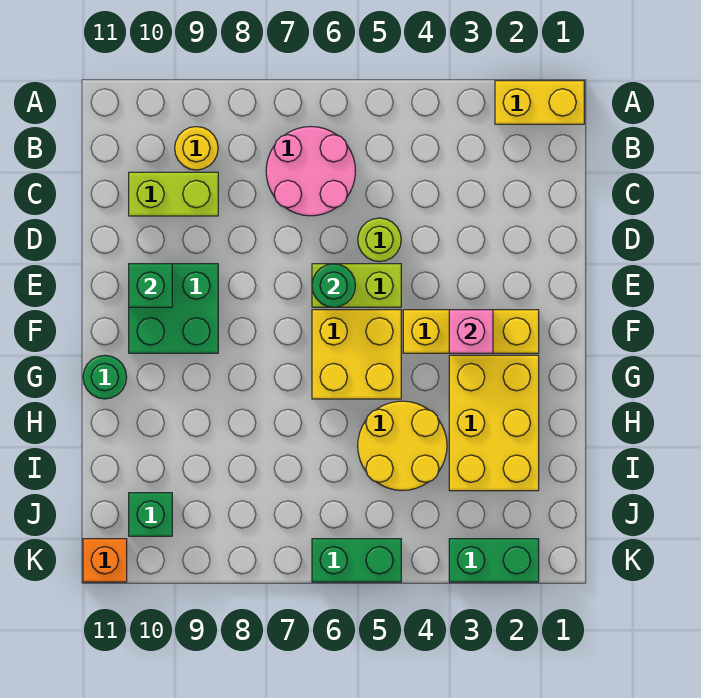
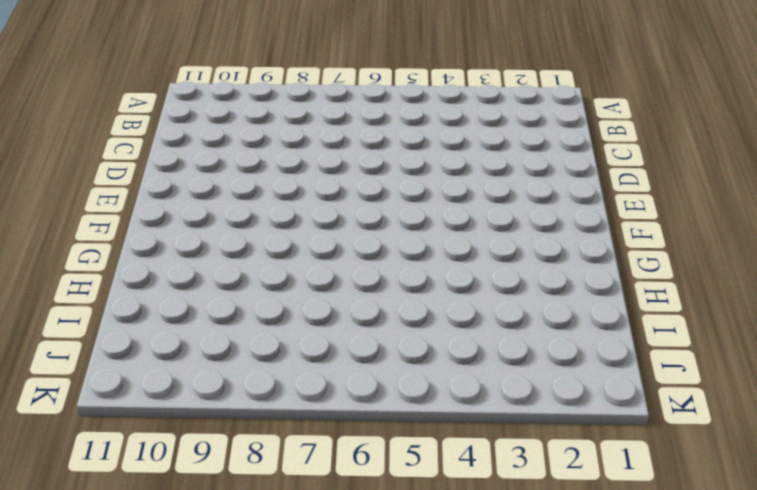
none -> yellow brick A1:A2 level 1
none -> pink round brick B6:C7 level 1
none -> yellow round brick B9 level 1

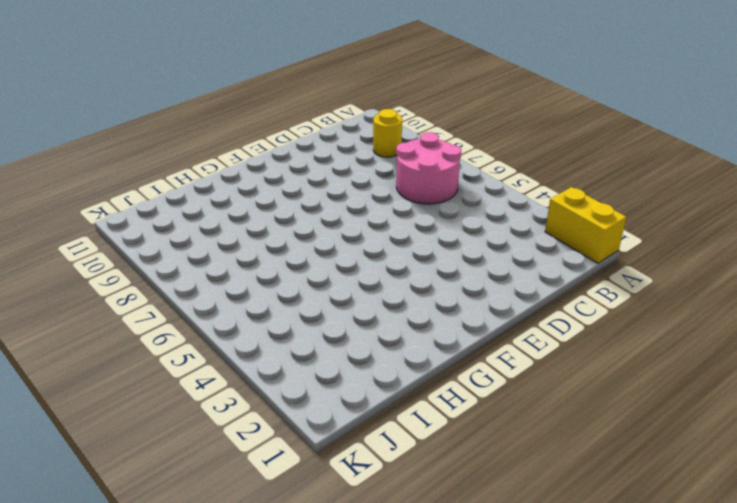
none -> lime brick C9:C10 level 1
none -> lime round brick D5 level 1
none -> lime brick E5:E6 level 1

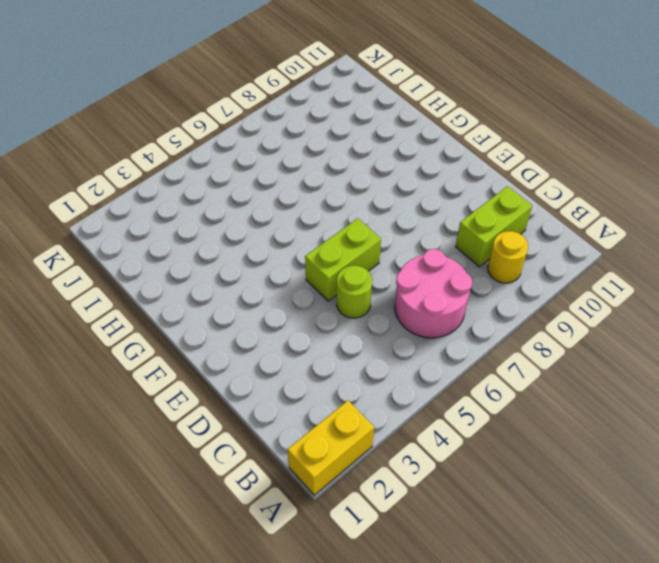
none -> green brick E9:F10 level 1
none -> yellow brick F2:F4 level 1
none -> yellow brick F5:G6 level 1

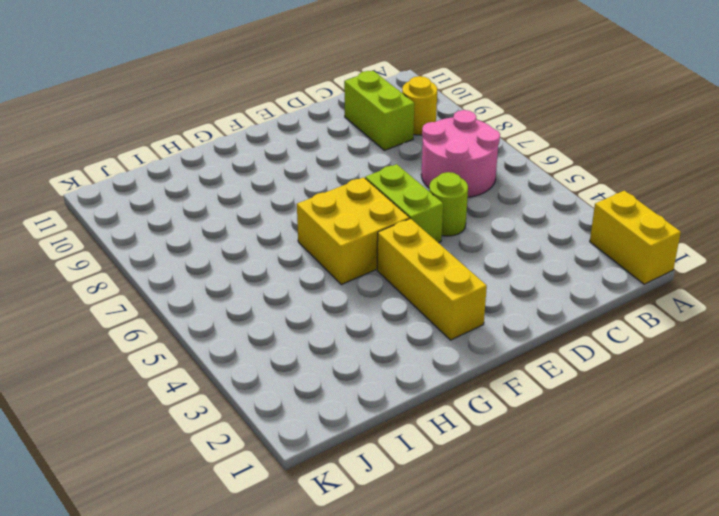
none -> green brick E9:F10 level 1
none -> yellow brick G2:I3 level 1
none -> green round brick G11 level 1

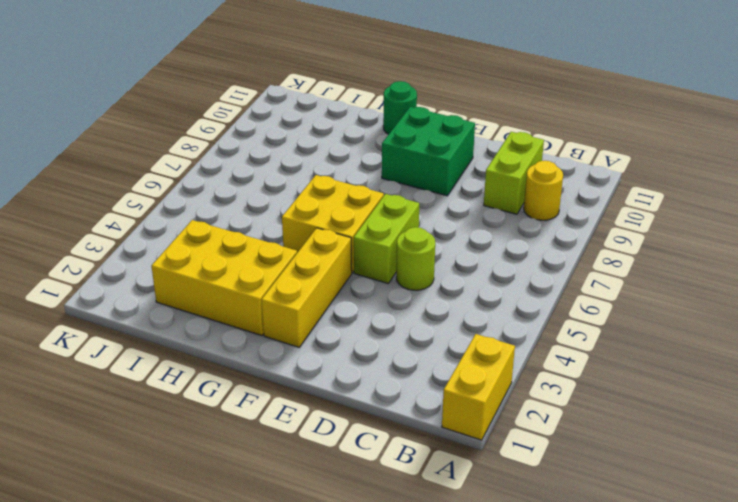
none -> pink round brick B6:C7 level 1
none -> yellow round brick H4:I5 level 1
none -> green brick J10 level 1

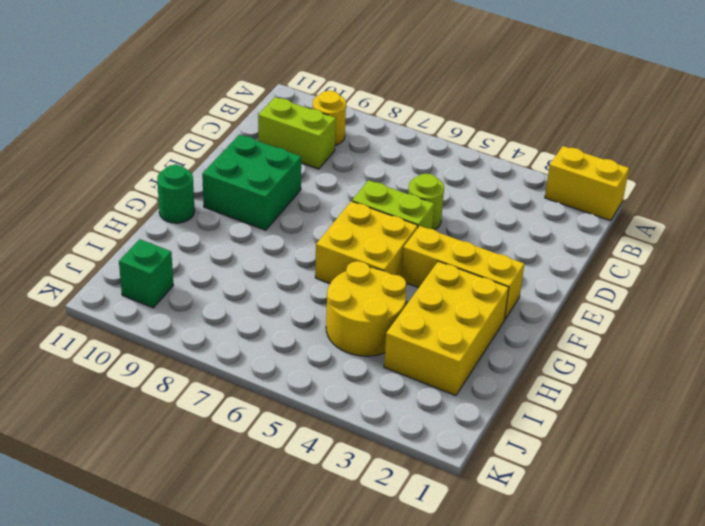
none -> pink round brick B6:C7 level 1
none -> green brick K2:K3 level 1
none -> green brick K5:K6 level 1

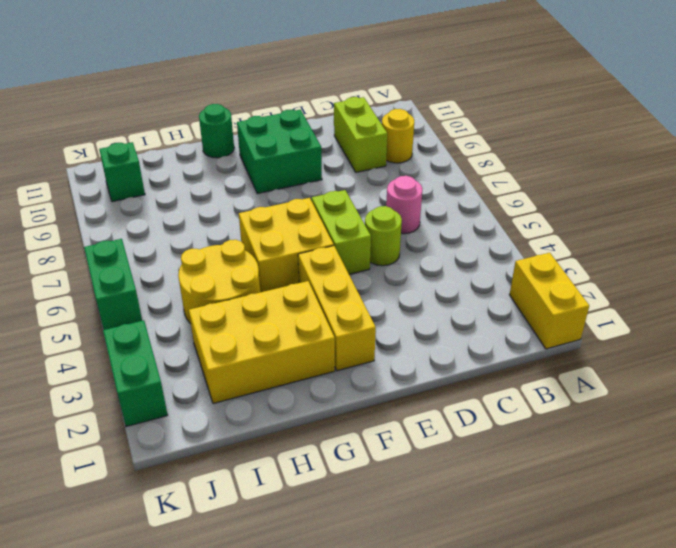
pink round brick C6 level 1 -> pink round brick B6:C7 level 1
none -> orange brick K11 level 1
none -> green round brick E6 level 2
none -> green brick E10 level 2

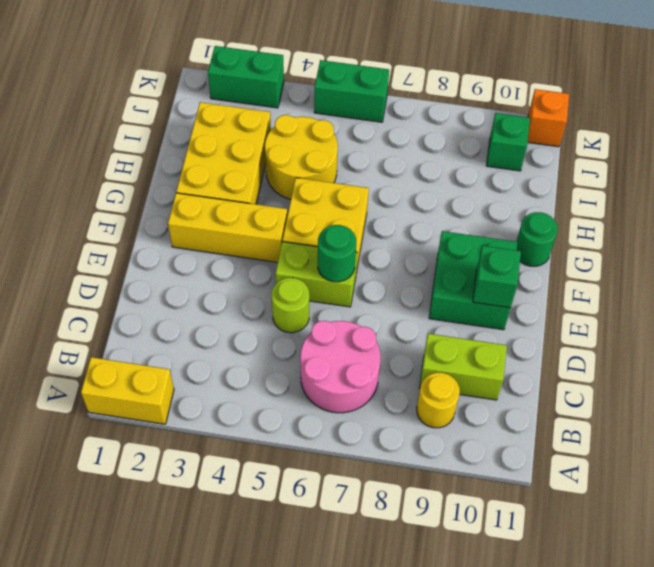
none -> pink brick F3 level 2

